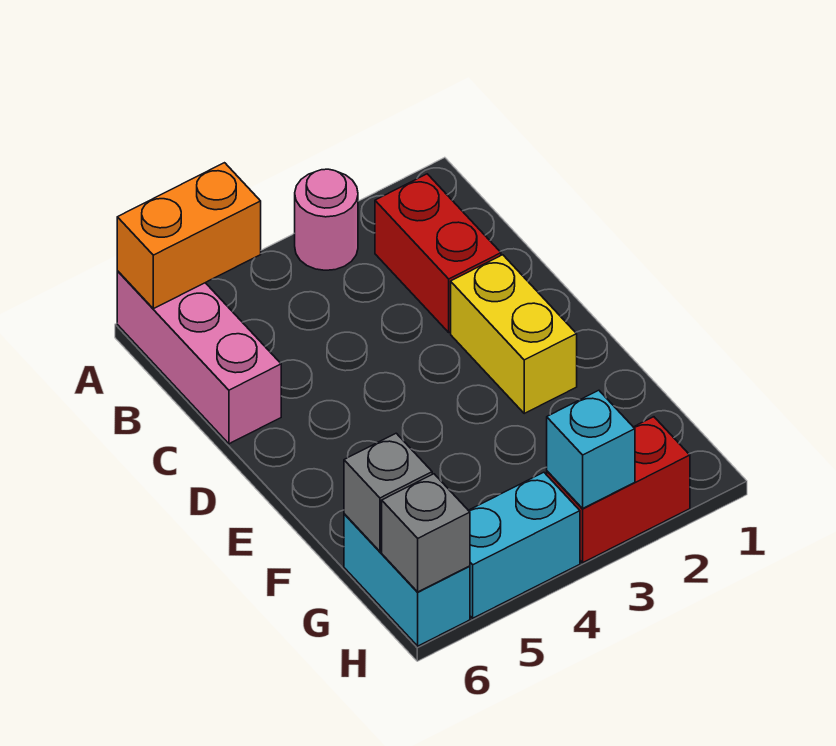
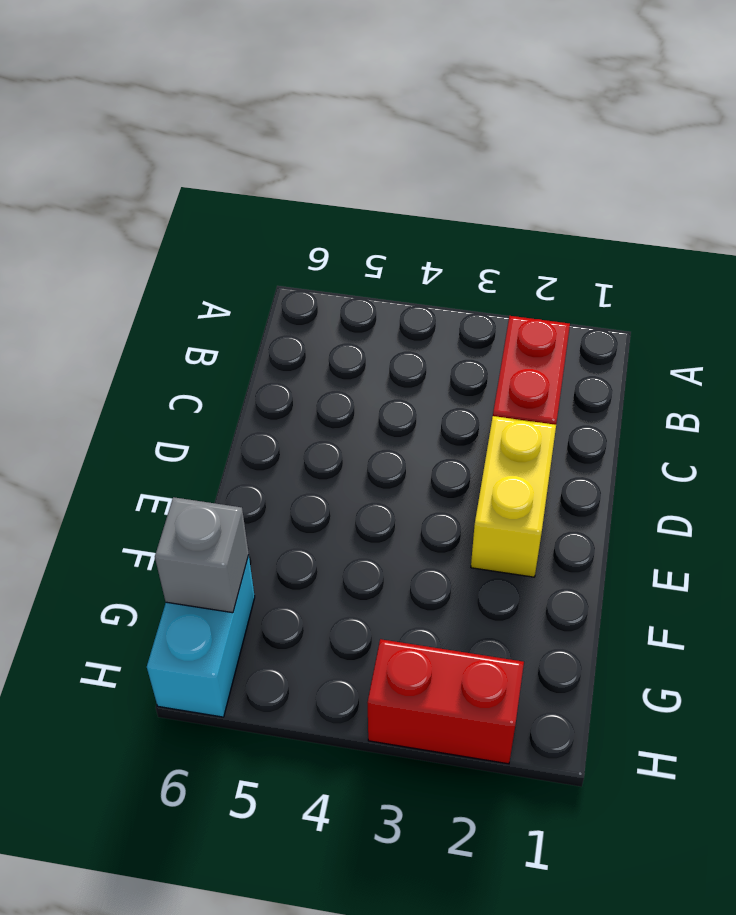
none -> pink round brick A3 level 1
none -> pink brick A6:C6 level 1

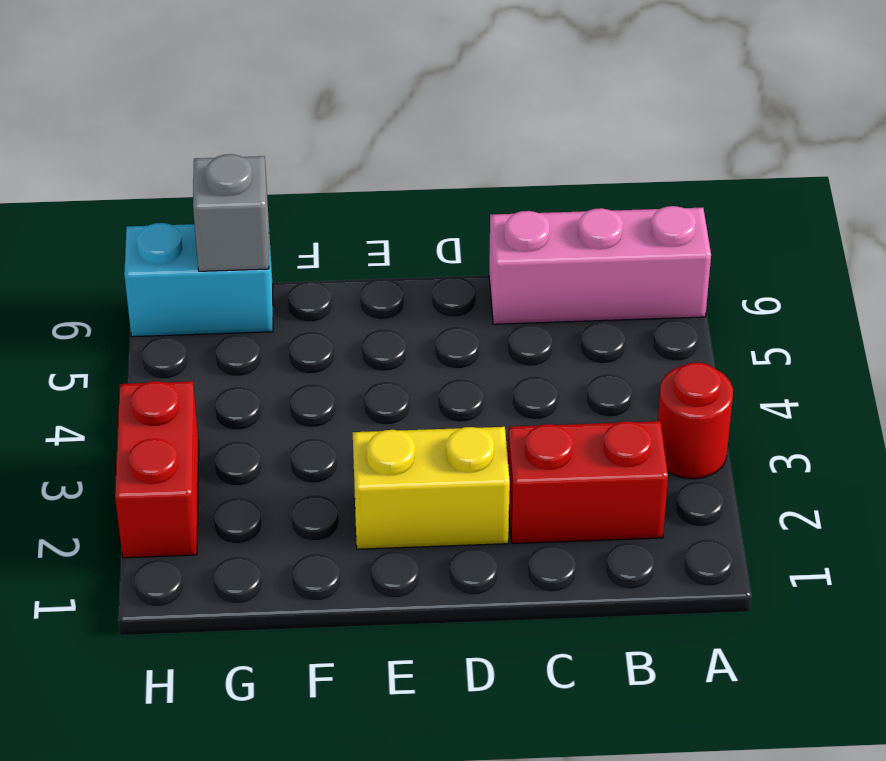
red round brick A3 level 1 -> pink round brick A3 level 1
none -> cyan brick H4:H5 level 1
none -> orange brick A5:A6 level 2

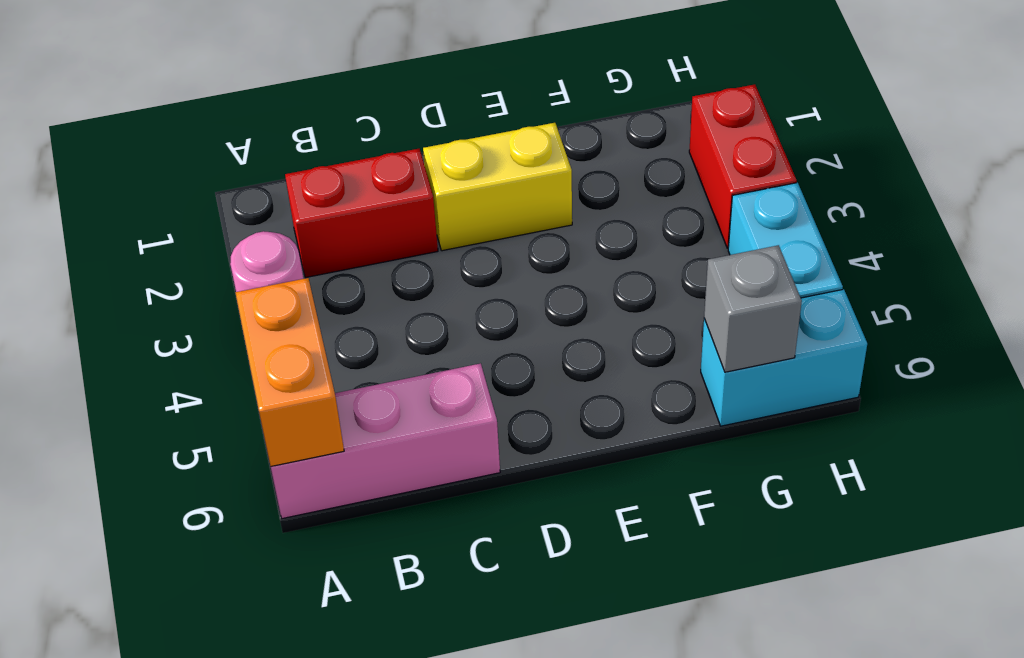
none -> cyan brick H3 level 2
none -> grey brick H6 level 2

